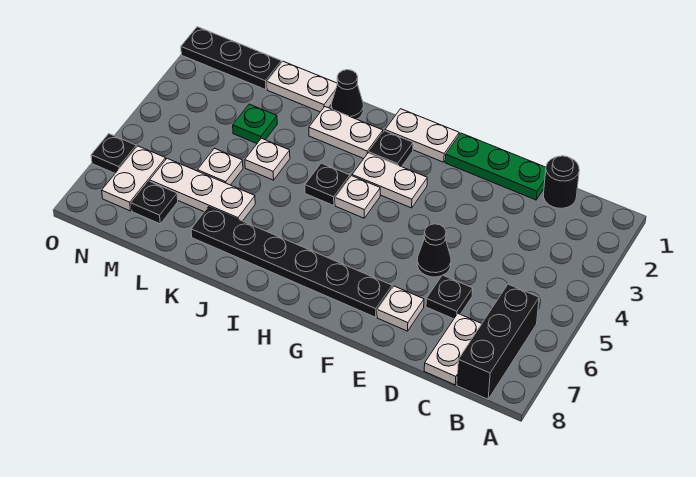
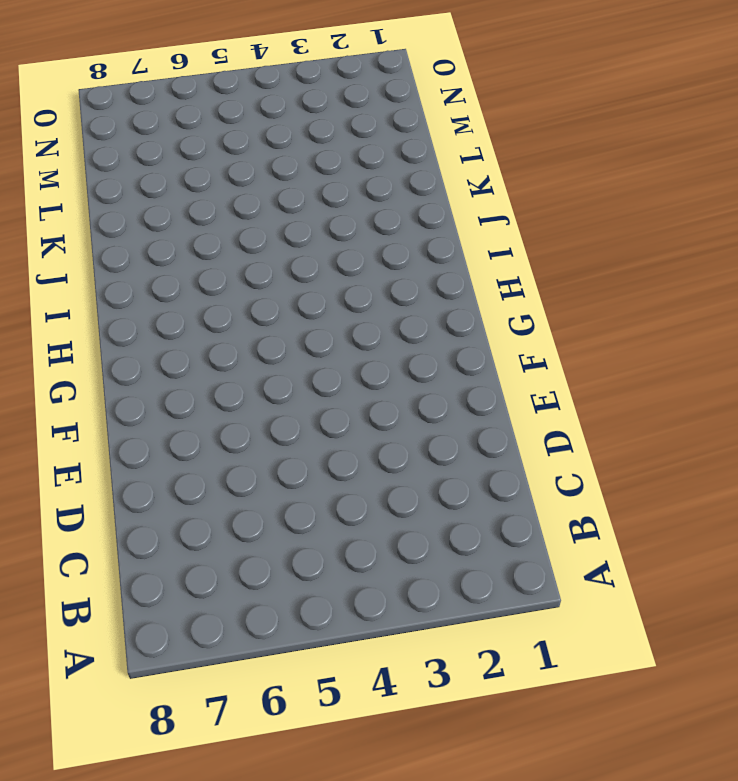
none -> black brick B6:B8 level 1
none -> black round brick C1 level 1
none -> white plate C7:C8 level 1

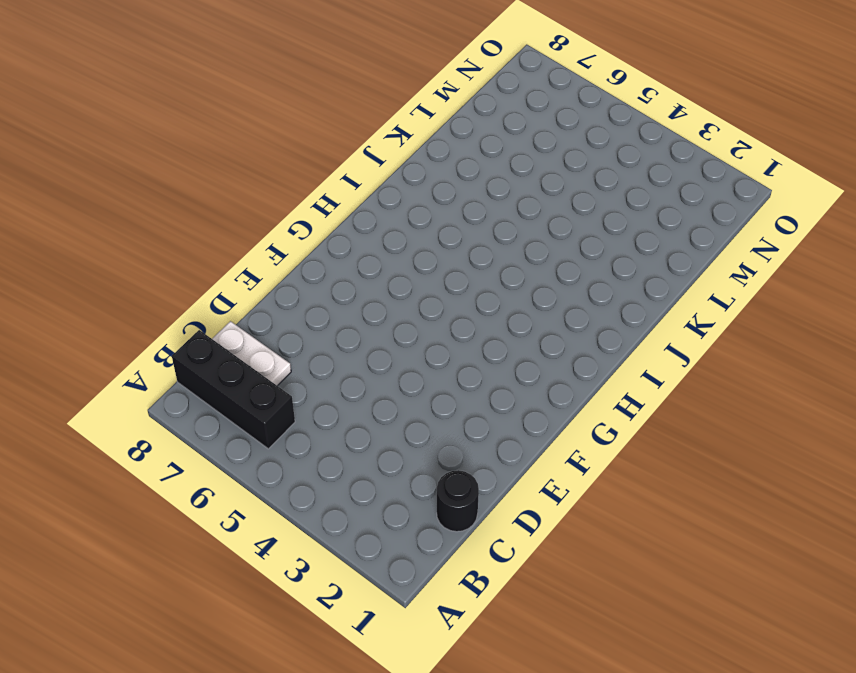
none -> green plate D1:F1 level 1
none -> black plate D6 level 1
none -> black cone E5 level 1

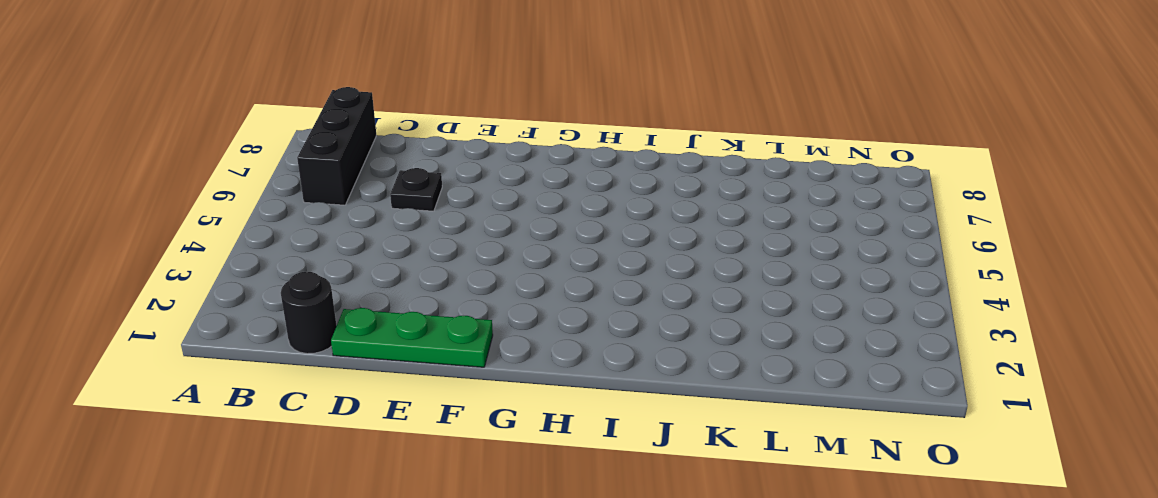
none -> white plate C7:C8 level 1
none -> black cone E5 level 1
none -> white plate E7 level 1

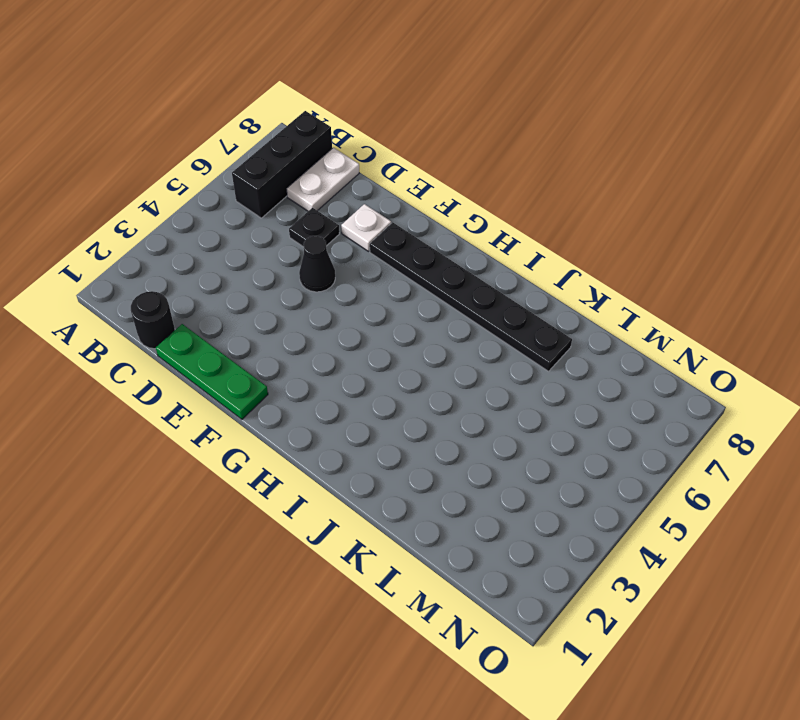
none -> white plate G1:H1 level 1
none -> white plate G3:H3 level 1
none -> black plate H2 level 1

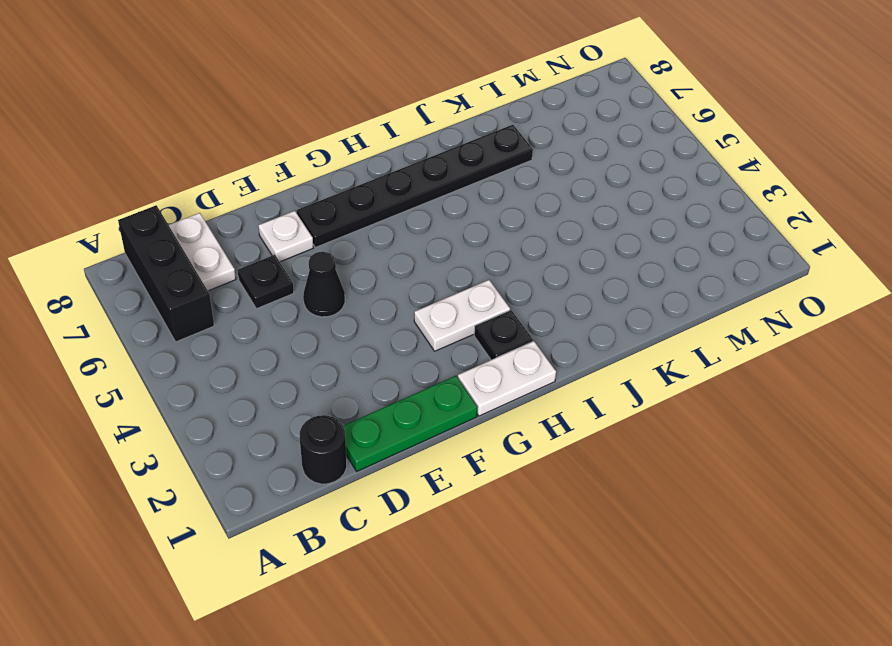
none -> white plate H4 level 1
none -> white plate I2:J2 level 1
none -> black plate I4 level 1

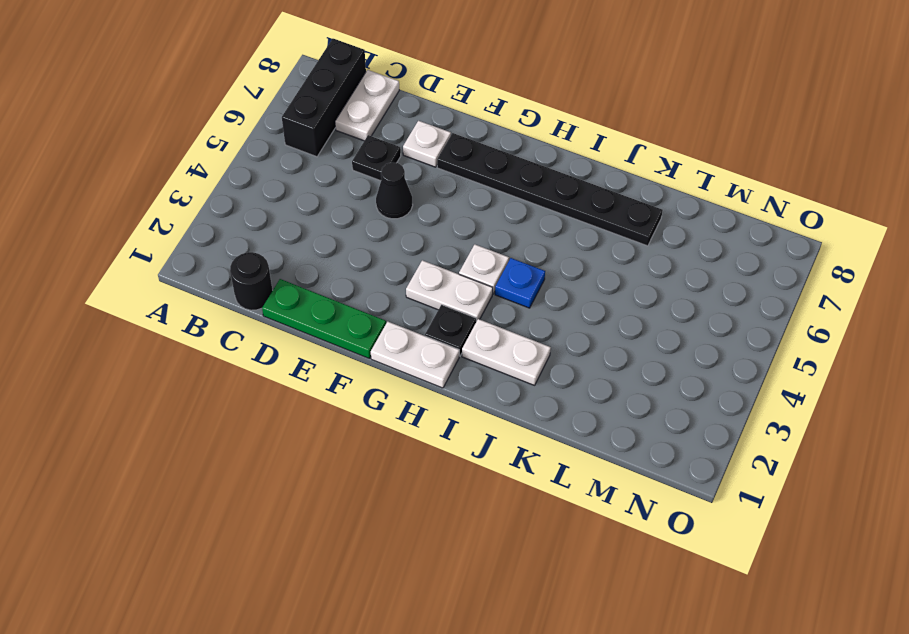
blue plate I4 level 1 -> black plate I4 level 1
none -> black cone J1 level 1
none -> white plate K1:L1 level 1
none -> white plate K4 level 1

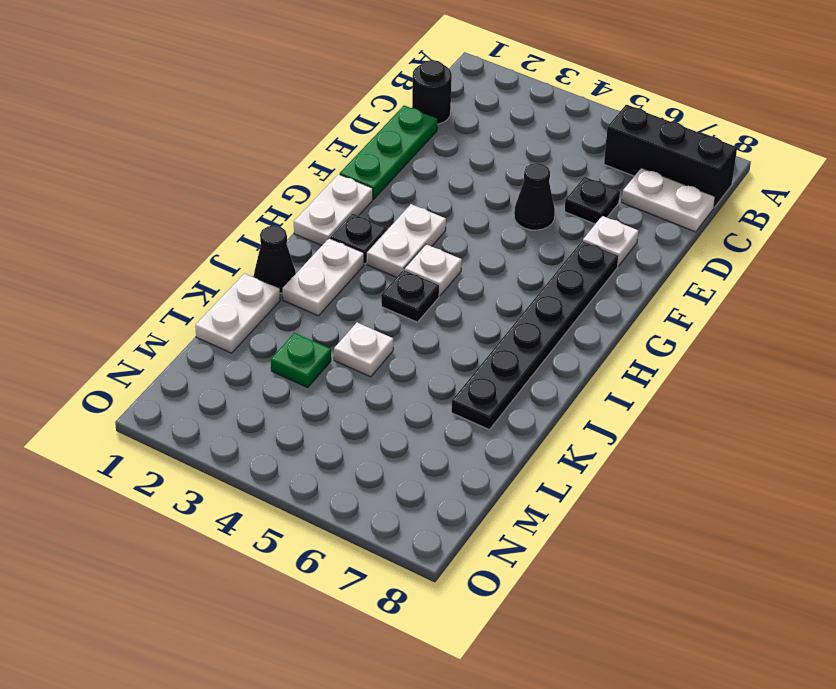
none -> white plate K6:M6 level 1
none -> white plate L5 level 1
none -> black plate M1:O1 level 1

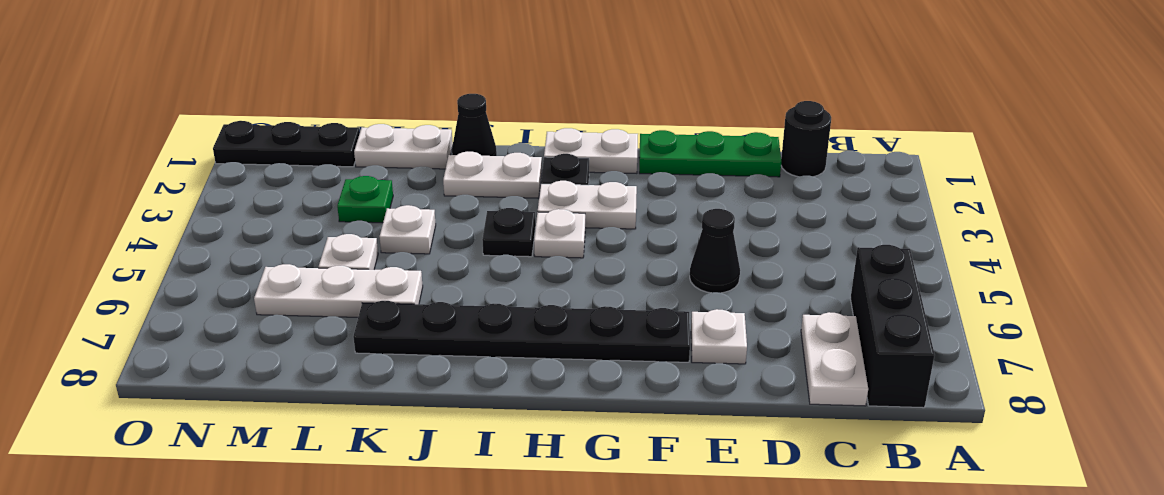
none -> black plate D6 level 1
none -> black plate M7 level 1
none -> white plate N6:N7 level 1

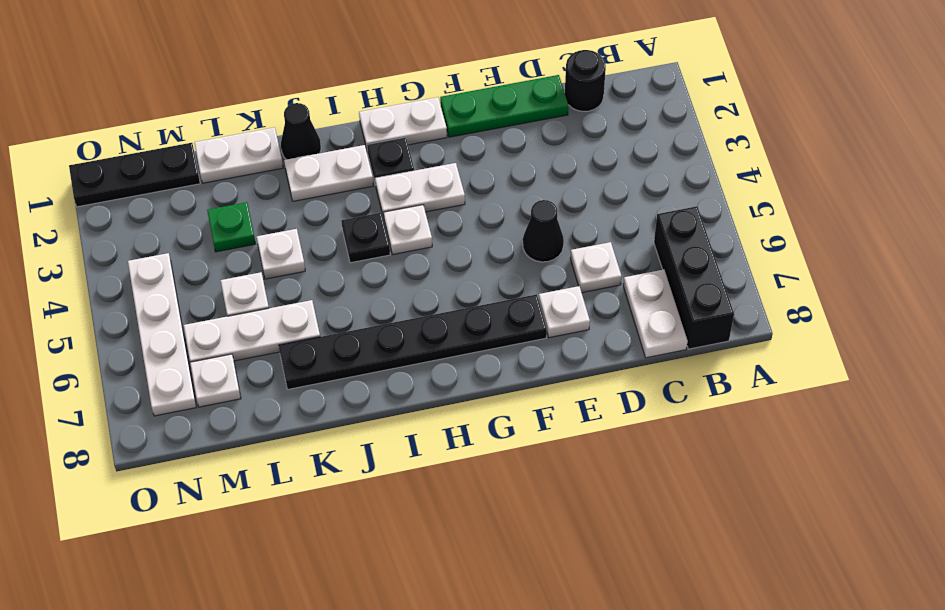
white plate D6 level 1 -> black plate D6 level 1
white plate M7 level 1 -> black plate M7 level 1
white plate N4:N7 level 1 -> white plate N6:N7 level 1
none -> black plate O6 level 1

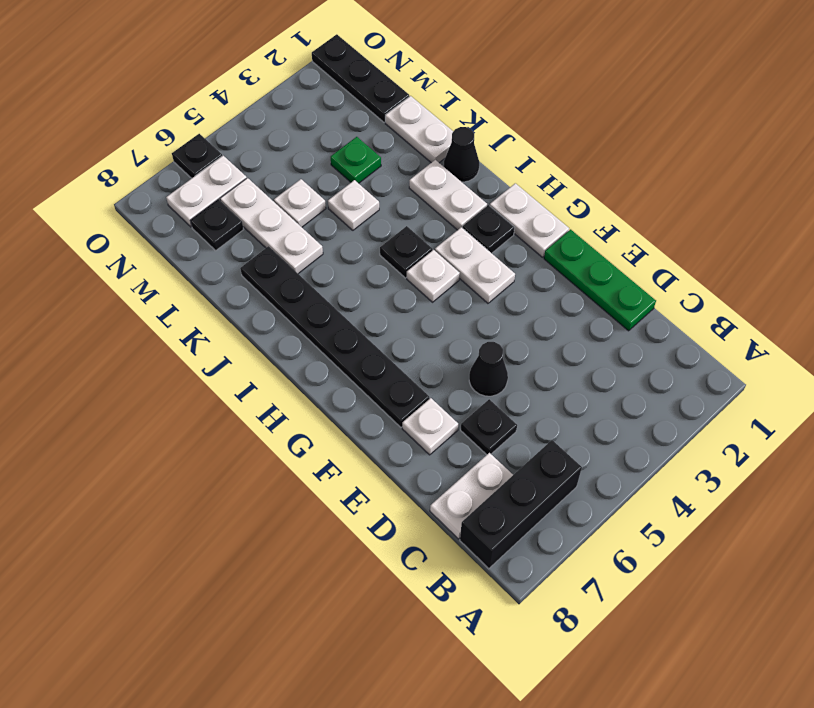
none -> black round brick C1 level 1

